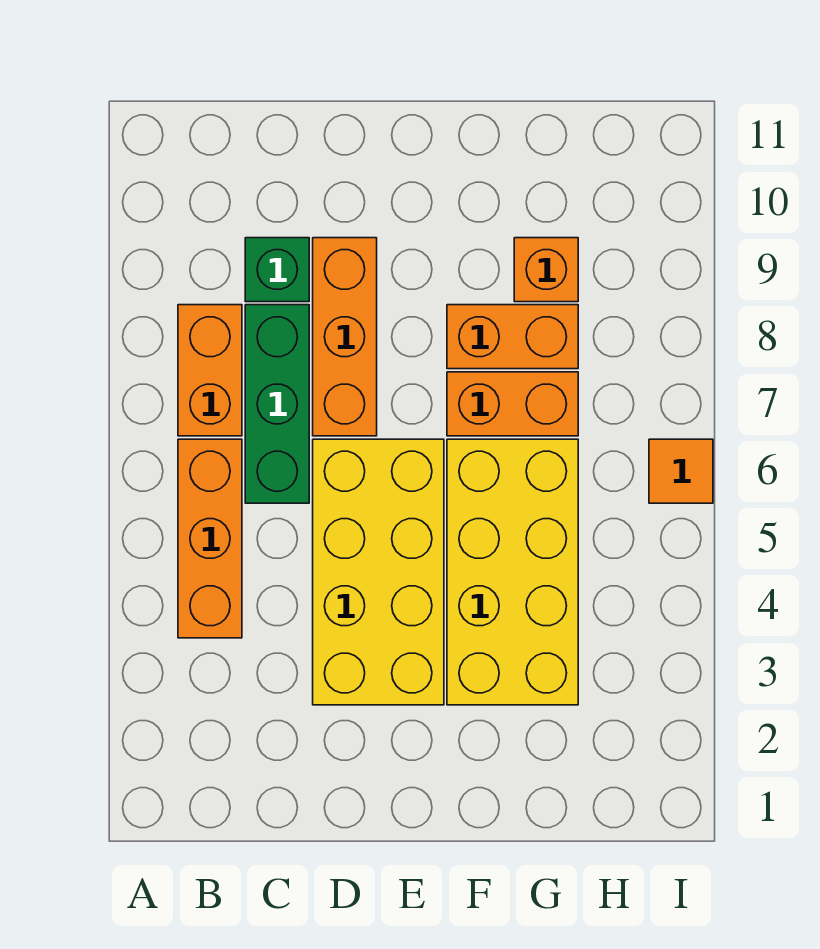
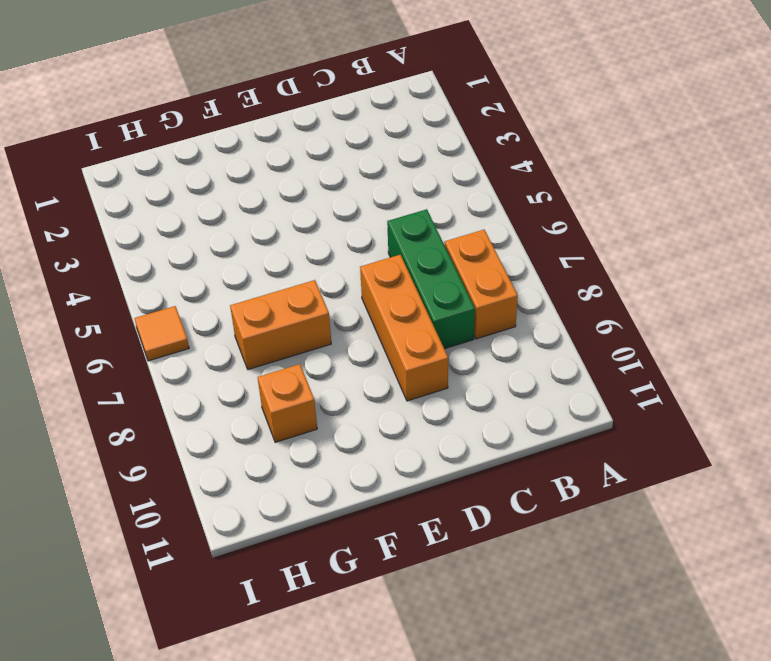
none -> orange brick B4:B6 level 1
none -> green brick C9 level 1

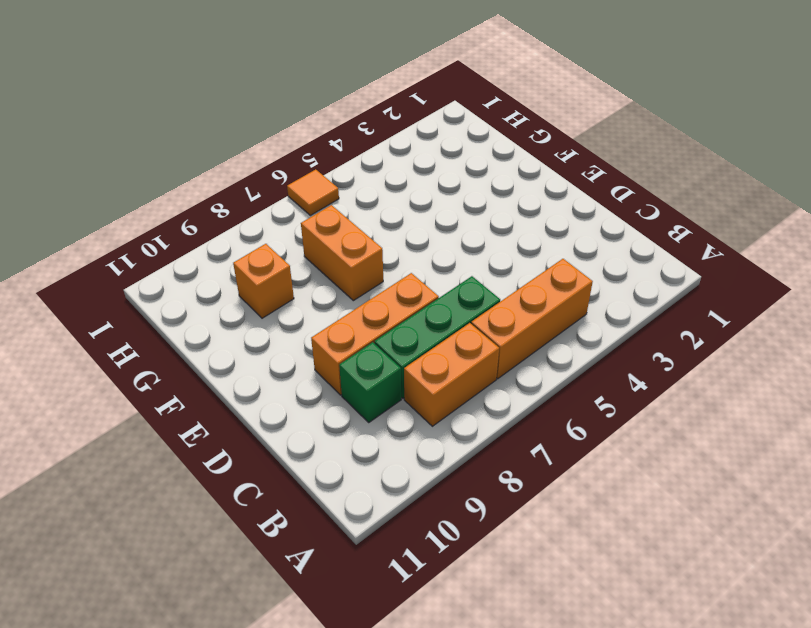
none -> yellow brick D3:E6 level 1
none -> yellow brick F3:G6 level 1

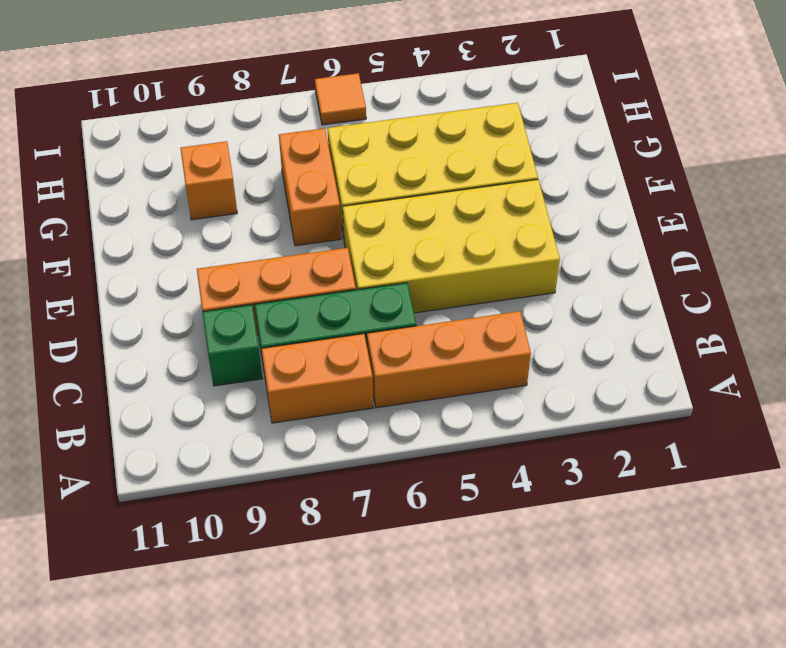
none -> orange brick F8:G8 level 1

